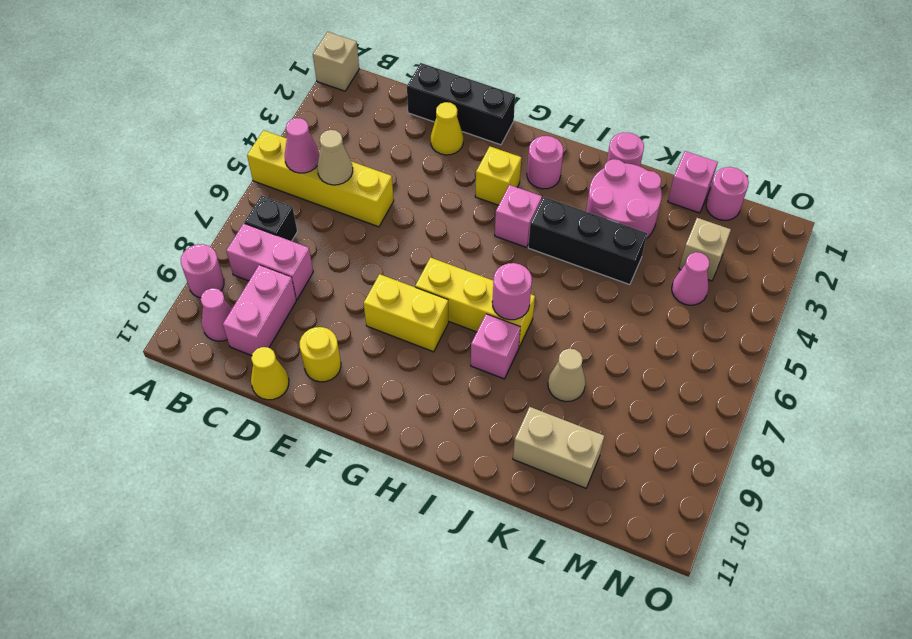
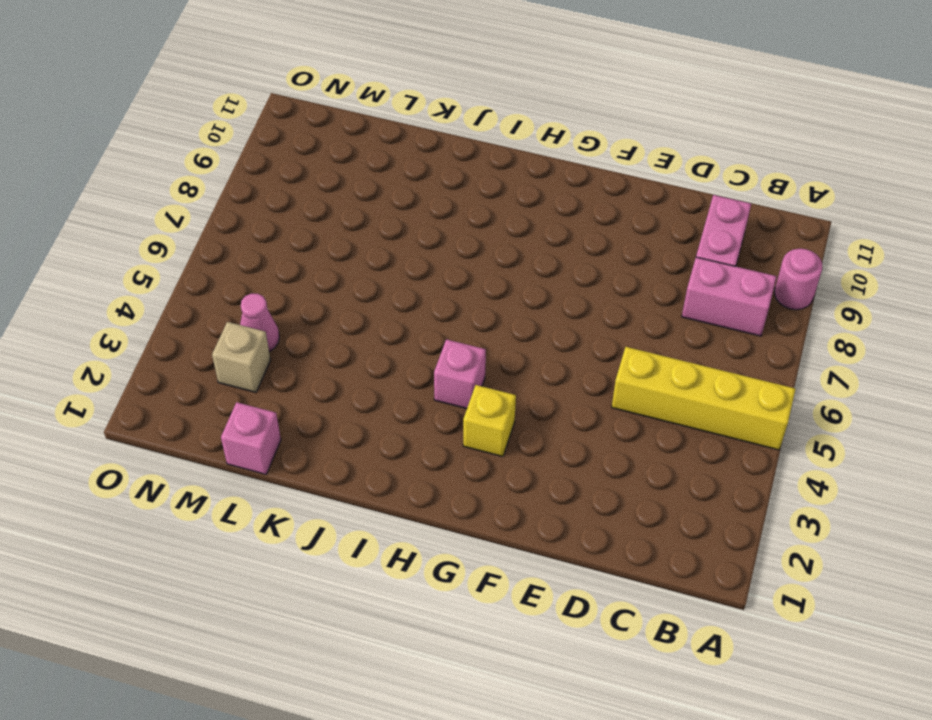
none -> tan brick A1 level 1
none -> black brick B7 level 1
none -> pink cone B10 level 1

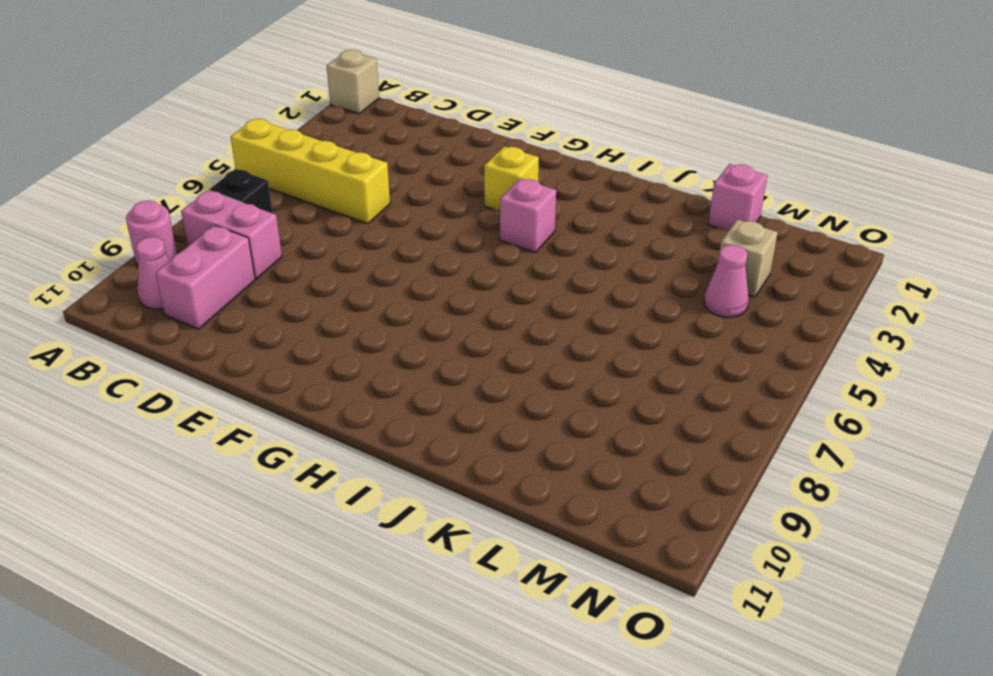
none -> black brick D1:F1 level 1
none -> yellow cone D11 level 1
none -> yellow cone E2 level 1

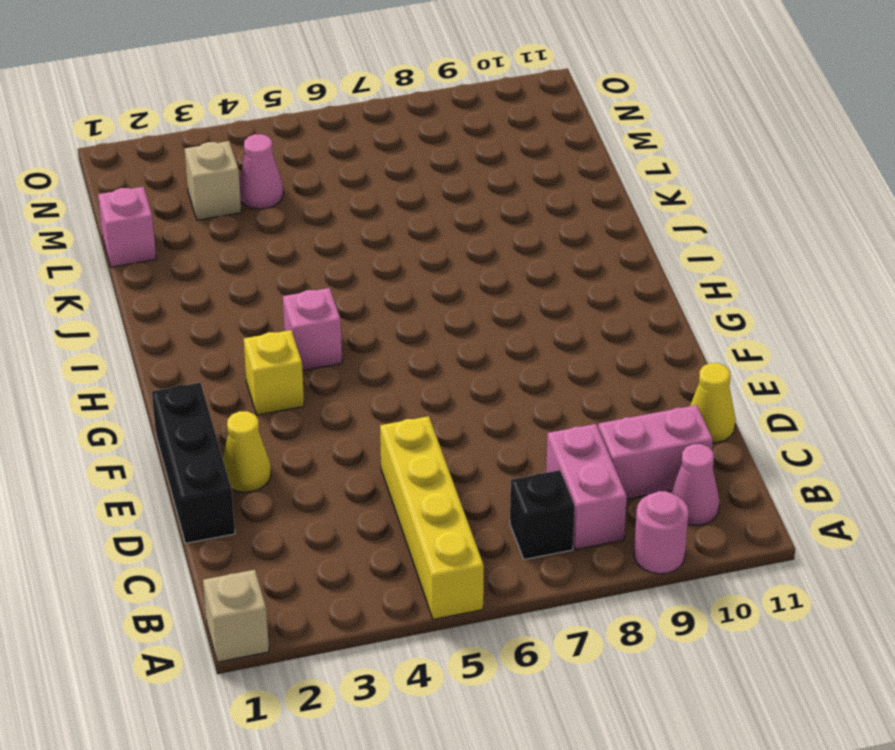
none -> yellow round brick E10 level 1
none -> yellow brick F8:G8 level 1
none -> yellow brick G7:I7 level 1

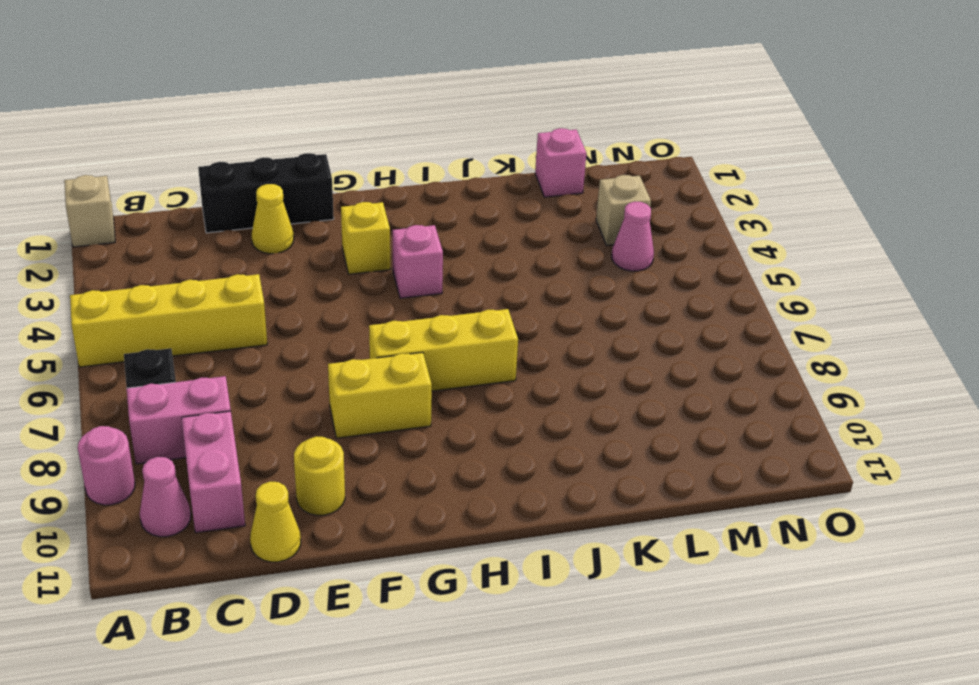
none -> pink round brick H2 level 1
none -> black brick I4:K4 level 1
none -> pink brick I8 level 1

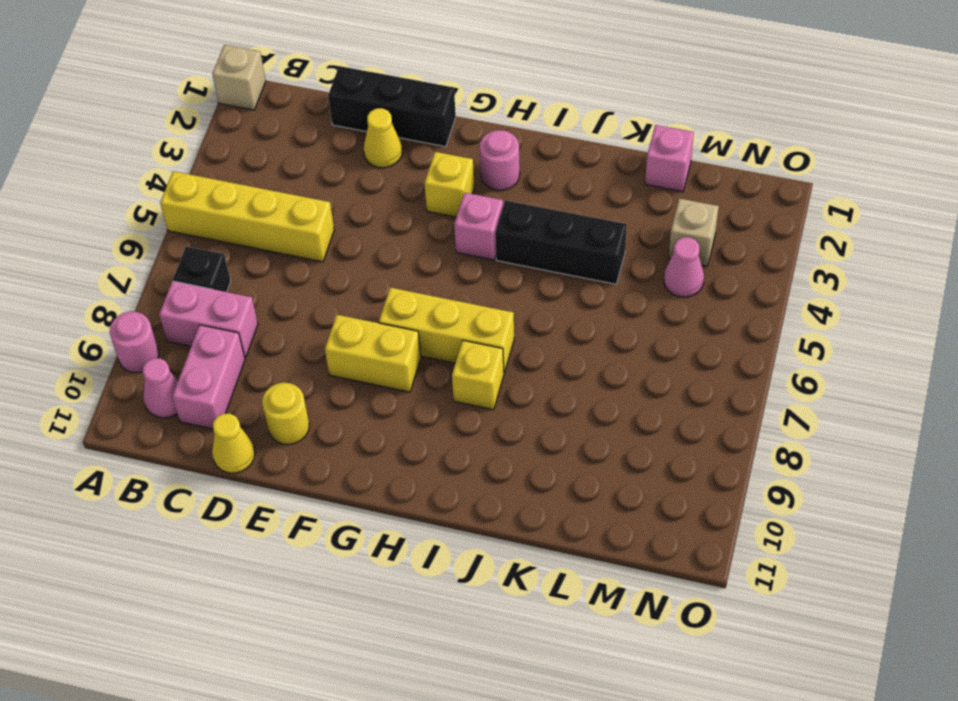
yellow brick I8 level 1 -> pink brick I8 level 1
none -> pink round brick J1 level 1
none -> pink round brick J2:K3 level 1
none -> tan cone K8 level 1

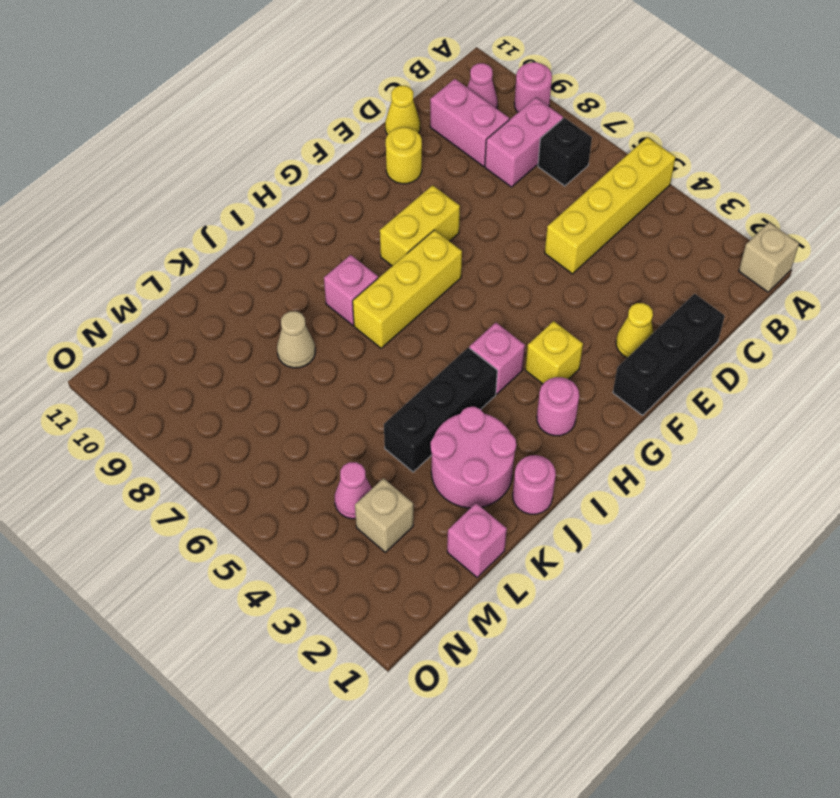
none -> tan brick K10:L10 level 1
none -> pink round brick M1 level 1
none -> pink cone B5 level 2

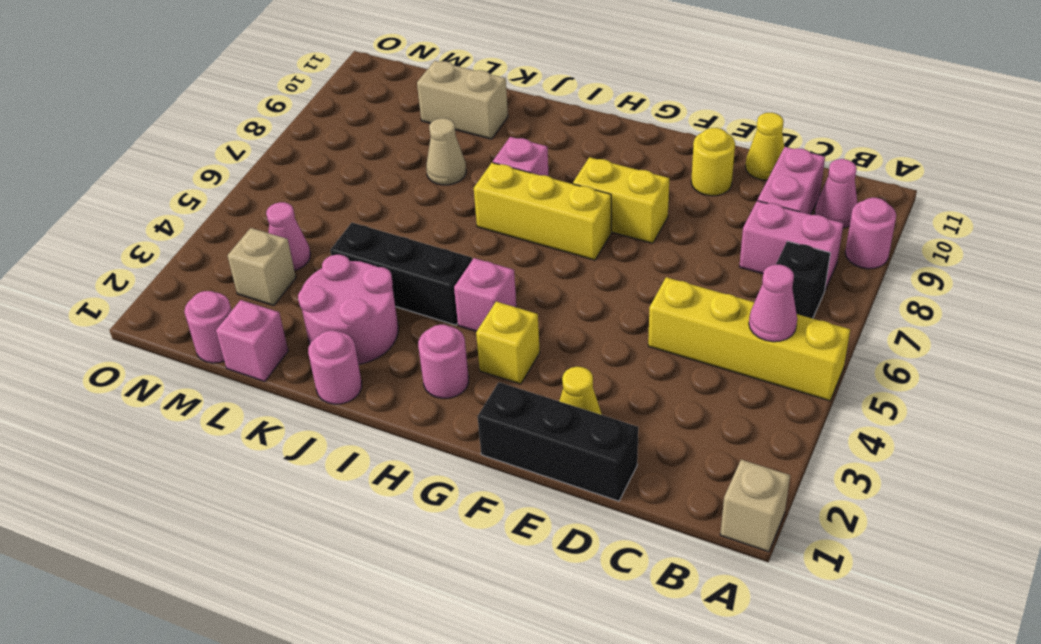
none -> tan cone C5 level 2
none -> pink round brick I7 level 2

